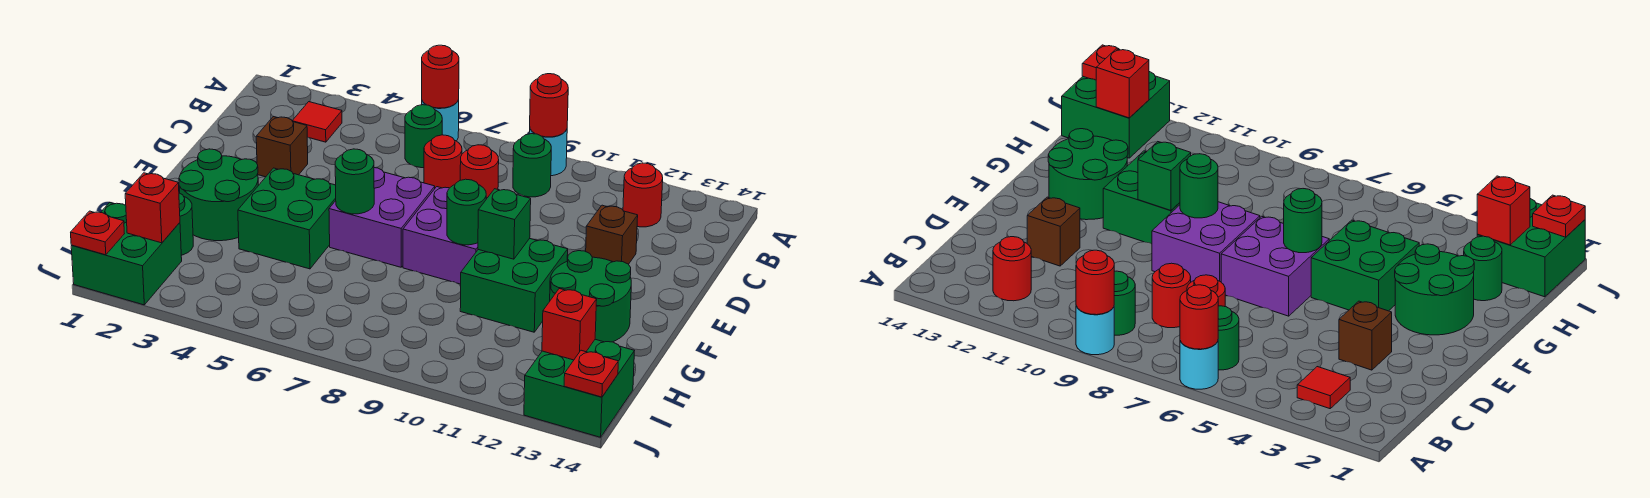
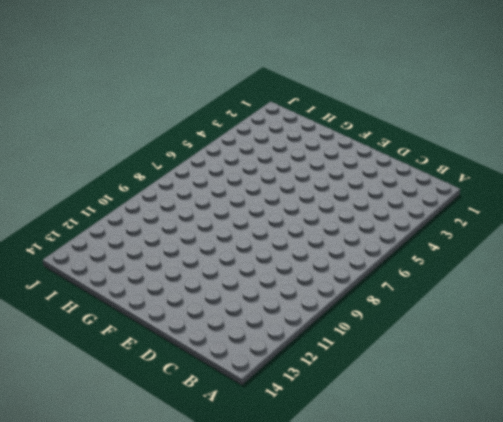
none -> cyan round brick A6 level 1
none -> cyan round brick A9 level 1
none -> red tile B3 level 1

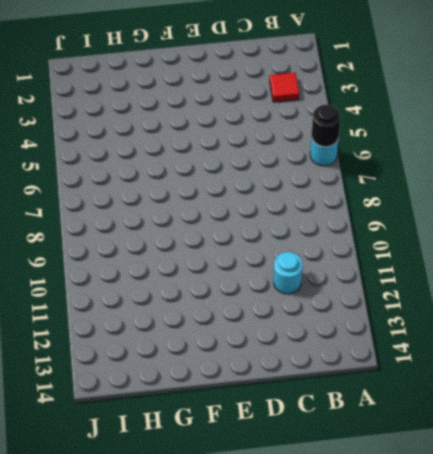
black round brick A6 level 2 -> red round brick A6 level 2
cyan round brick C11 level 1 -> cyan round brick A9 level 1
none -> green round brick B6 level 1
none -> green round brick B9 level 1
none -> red round brick B12 level 1

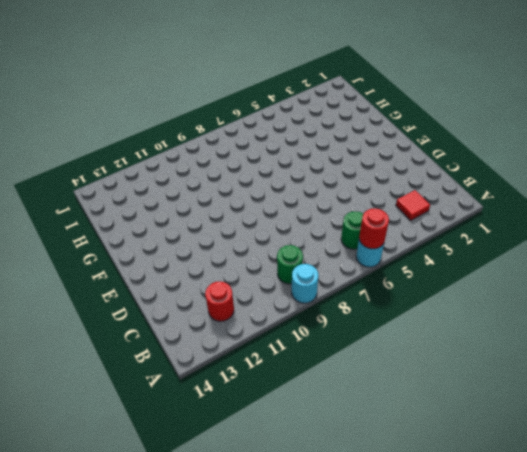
none -> red round brick C7 level 1
none -> red round brick C8 level 1
none -> brown brick D3 level 1

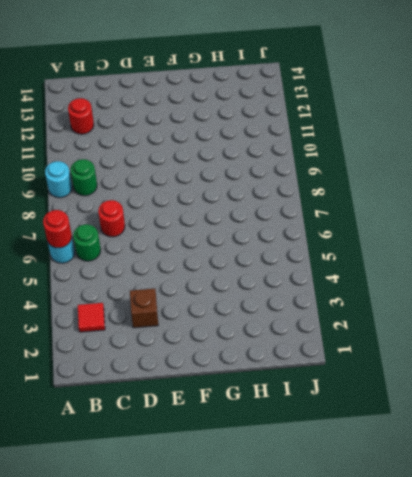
none -> red round brick C8 level 1
none -> brown brick D12 level 1
none -> purple brick E6:F7 level 1

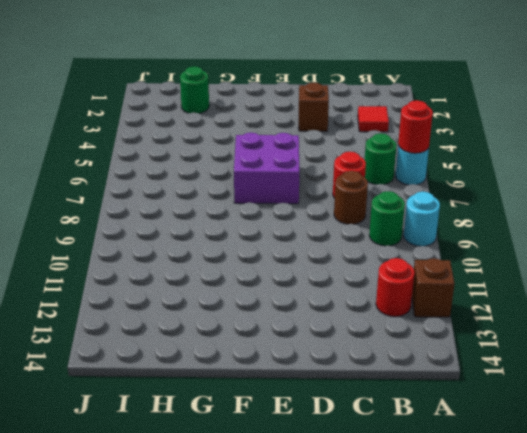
brown brick A12 level 1 -> brown brick D12 level 1
brown round brick C8 level 1 -> red round brick C8 level 1
none -> purple brick E8:F9 level 1
none -> green round brick F2:G3 level 1
none -> green brick F4:G5 level 1

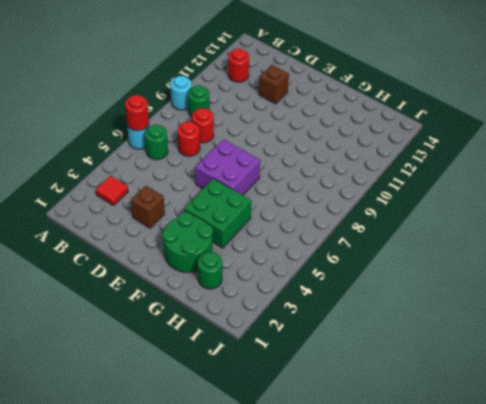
none -> purple brick E8:F9 level 1
none -> green brick F10:G11 level 1
none -> green round brick F12:G13 level 1

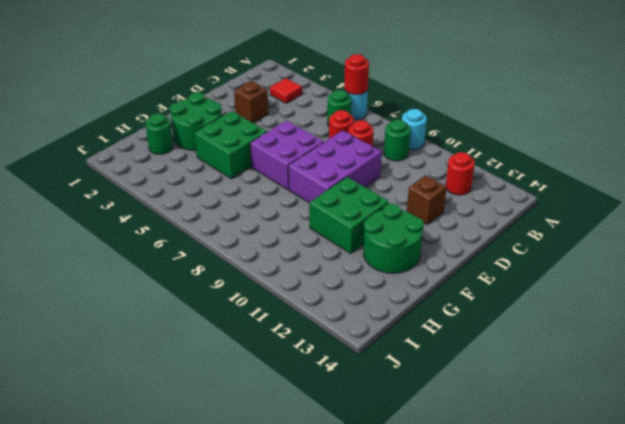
purple brick D8:F9 level 1 -> purple brick E8:F9 level 1
none -> green brick I1:J2 level 1
none -> green brick I13:J14 level 1
none -> red round brick A9 level 2

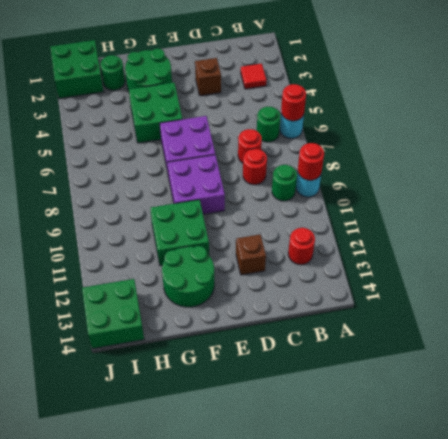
none -> green round brick F6 level 2
none -> green round brick F9 level 2
none -> green brick F10 level 2

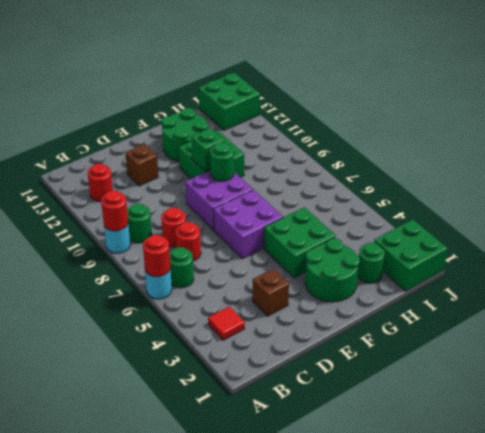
none -> green round brick F6 level 2
none -> red brick I2 level 2
none -> red brick I13 level 2

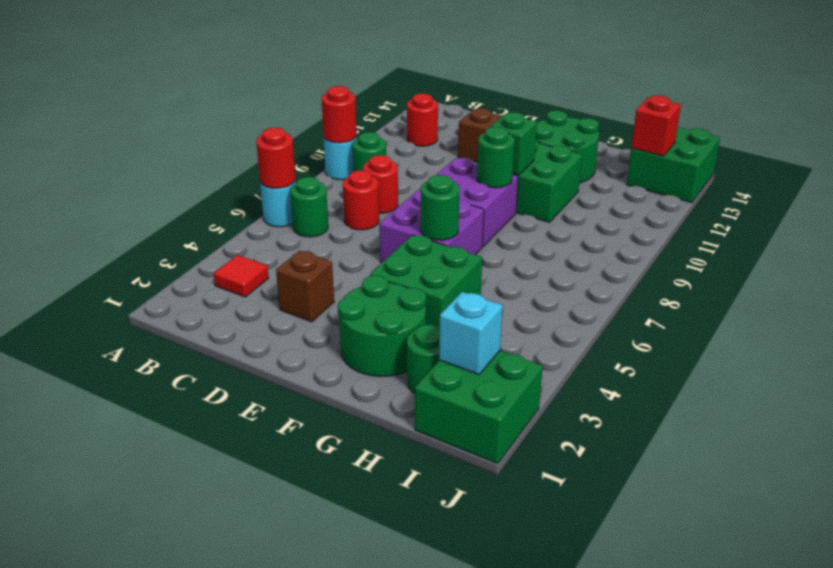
cyan brick I2 level 2 -> red brick I2 level 2
none -> red plate J1 level 2
none -> red plate J14 level 2

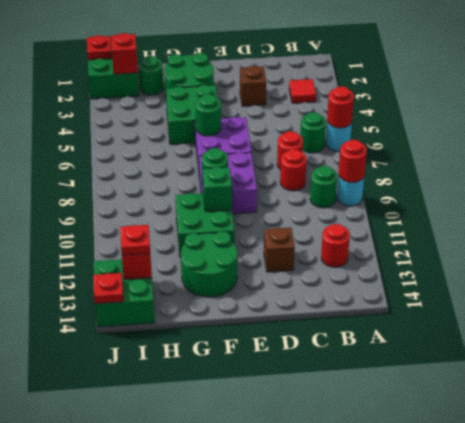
red plate I13 level 3 -> none

